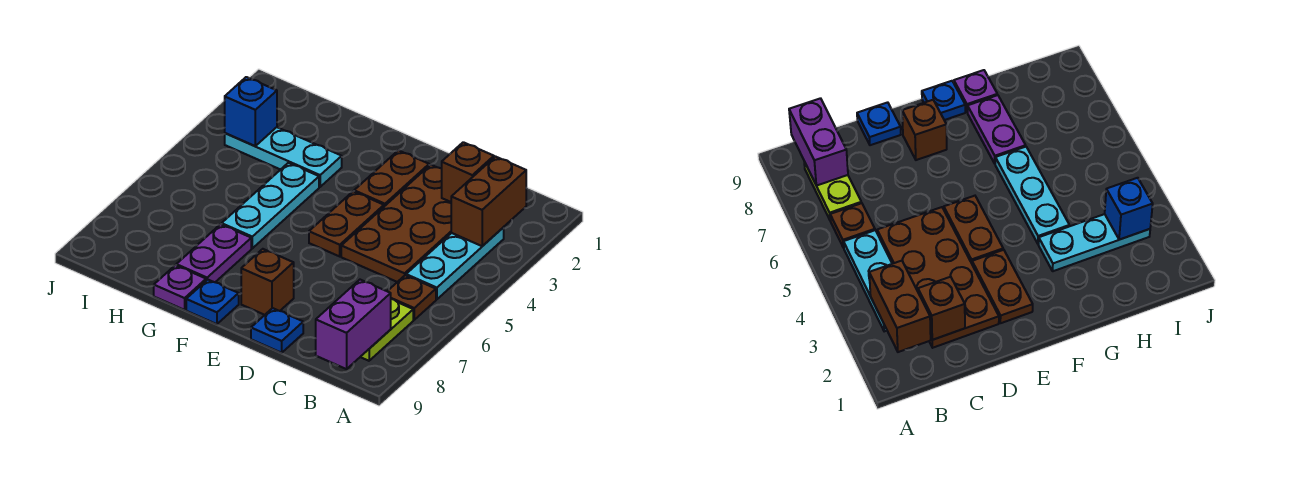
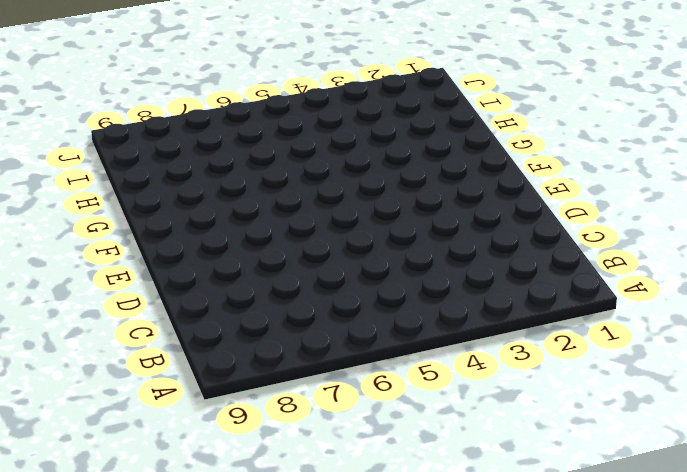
none -> cyan plate B3:B5 level 1
none -> brown plate B6 level 1
none -> lime plate B7:B8 level 1

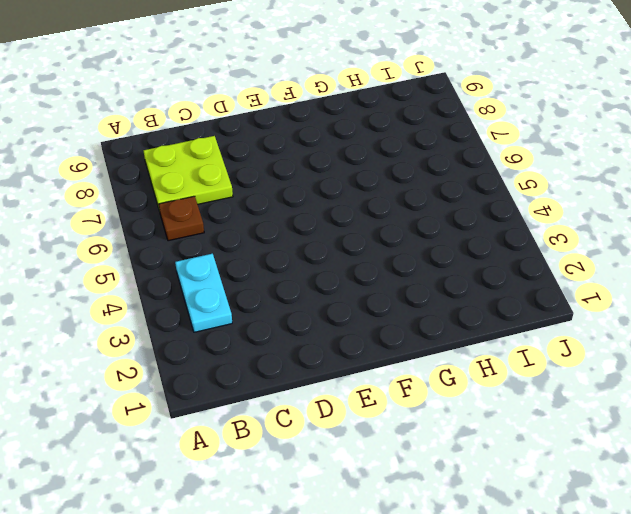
cyan plate B3:B4 level 1 -> cyan plate B3:B5 level 1
lime plate B7:C8 level 1 -> lime plate B7:B8 level 1
none -> brown plate C2:D5 level 1
none -> blue plate D9 level 1
none -> brown plate E2:E3 level 1

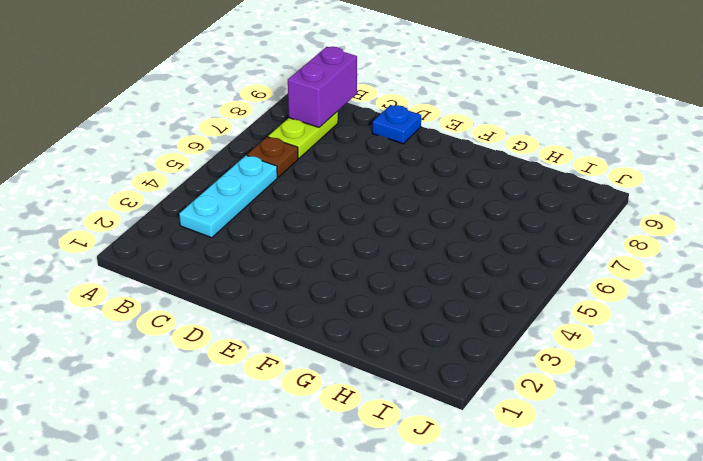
none -> brown plate C2:D5 level 1
none -> brown plate E2:E3 level 1
none -> brown plate E4:E5 level 1

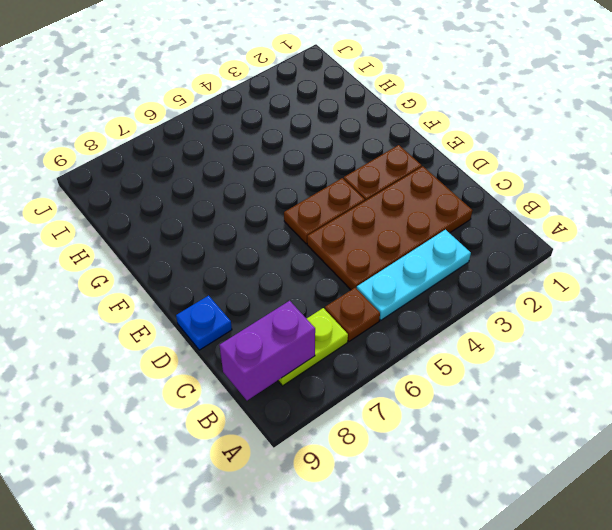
none -> brown brick E8 level 1
none -> blue plate F9 level 1
none -> cyan plate G3:I3 level 1

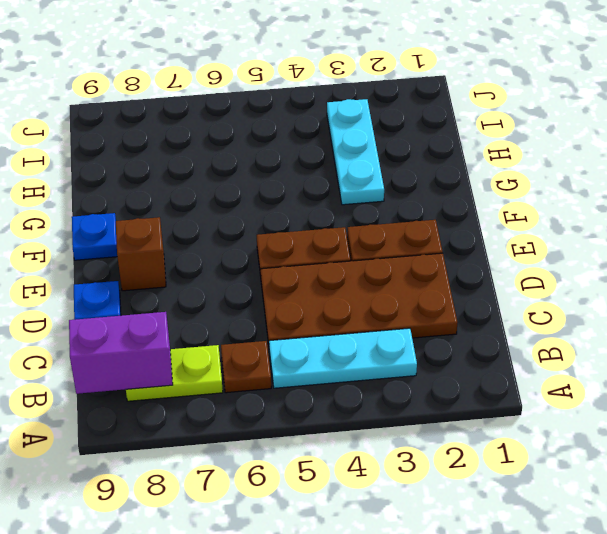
none -> cyan plate G4:G6 level 1
none -> purple plate G7:G8 level 1
none -> purple plate G9 level 1

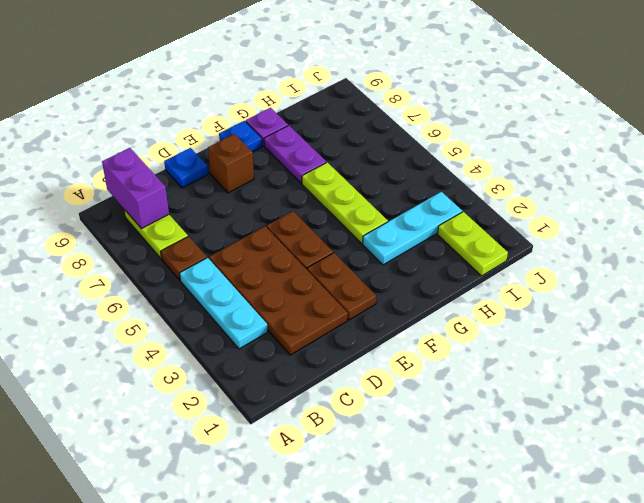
lime plate G4:G6 level 1 -> cyan plate G4:G6 level 1
lime plate I1:I2 level 1 -> none
none -> brown brick B2:B3 level 2
none -> brown brick C2 level 2
none -> blue brick I3 level 2

